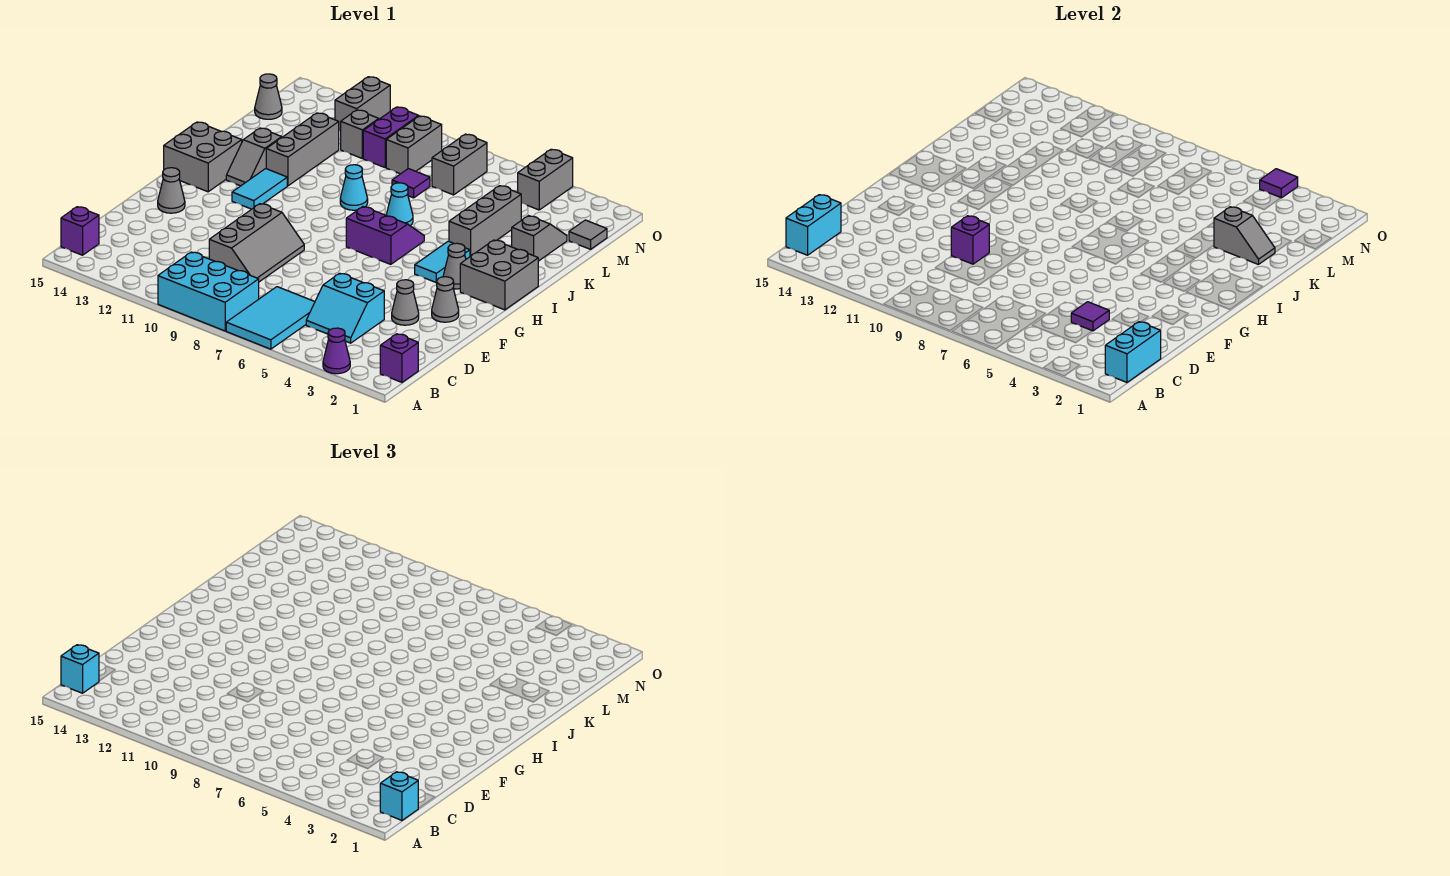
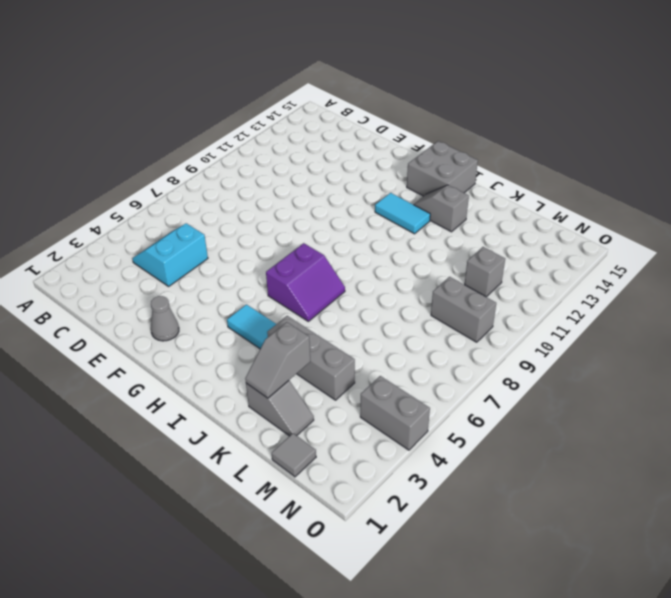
none -> purple cone A3 level 1
none -> cyan tile A6:C7 level 1
none -> cyan brick A8:B10 level 1
none -> purple brick B1 level 1

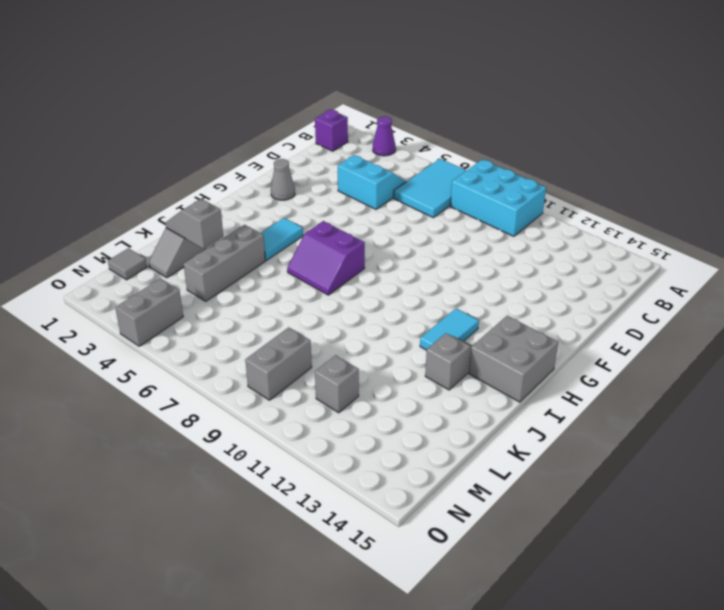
none -> purple brick B15 level 1
none -> grey slope D9:F10 level 1 top 10
none -> grey cone E3 level 1
none -> grey cone F14 level 1

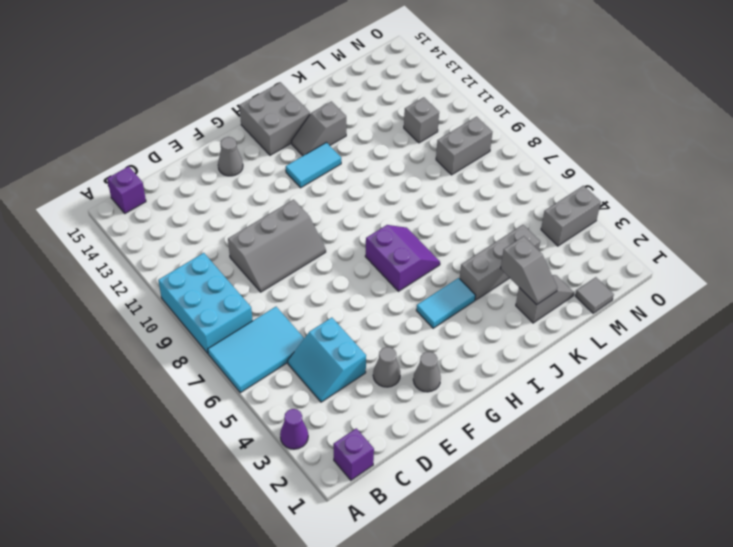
none -> grey brick H1:I2 level 1
none -> grey cone H3 level 1
none -> cyan cone J7 level 1
none -> cyan cone J9 level 1

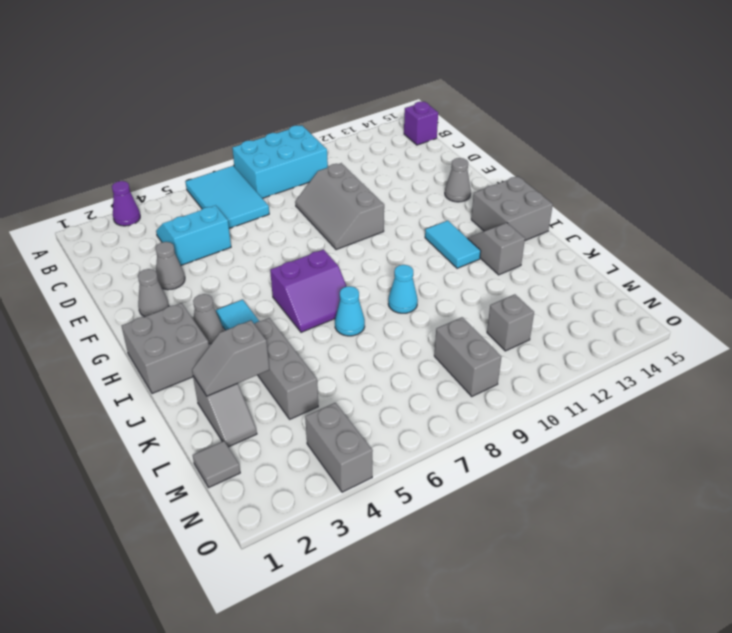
none -> purple brick B1 level 1
none -> grey brick J12:L12 level 1
none -> purple tile L8 level 1
none -> grey brick M7:N7 level 1

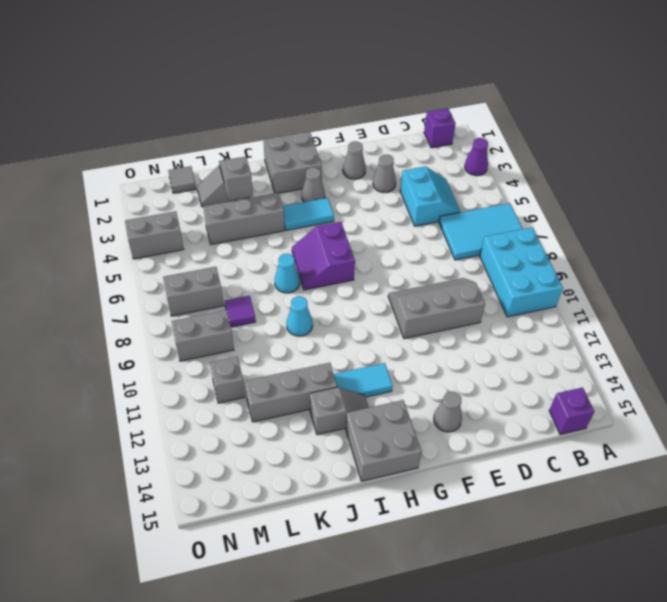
none -> purple brick M10:N10 level 1
none -> grey cone M15 level 1
none -> grey brick N12:O12 level 1
none -> cyan brick B1:C1 level 2

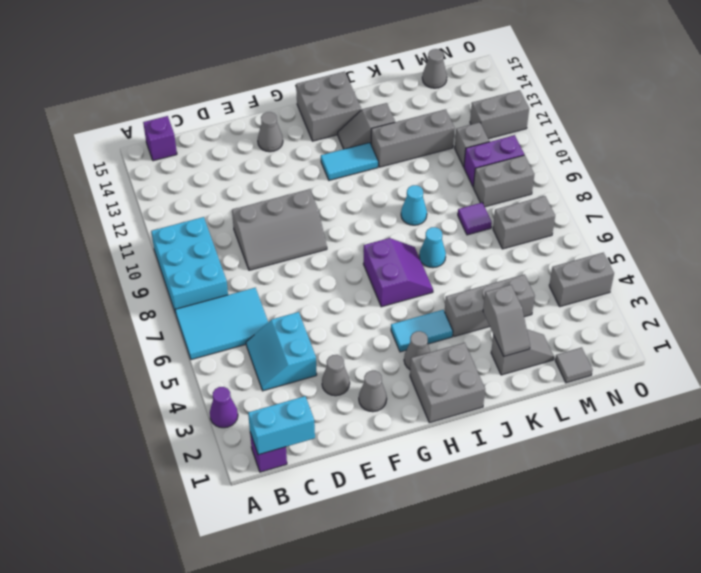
none -> cyan brick B15:C15 level 2
none -> purple tile D4 level 2
none -> purple brick E10 level 2
none -> purple tile O4 level 2

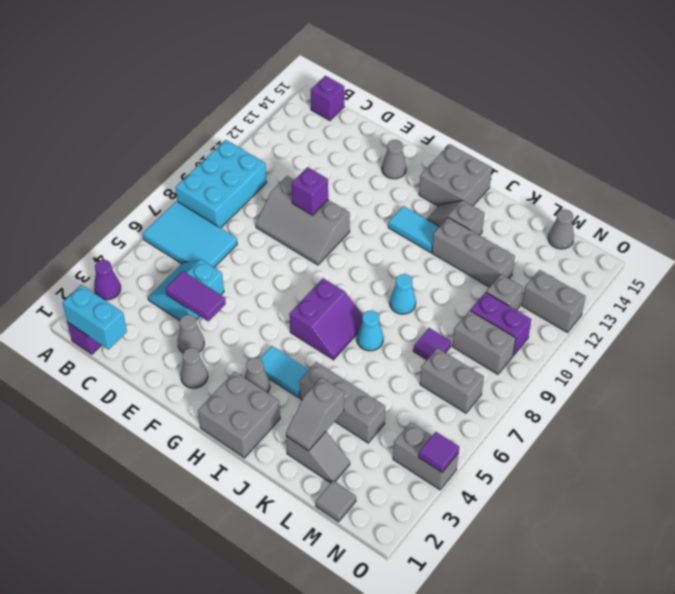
purple tile D4:E4 level 2 -> purple tile D4 level 2
none -> cyan brick B15:C15 level 2
none -> cyan brick B1 level 3
none -> cyan brick B15 level 3

